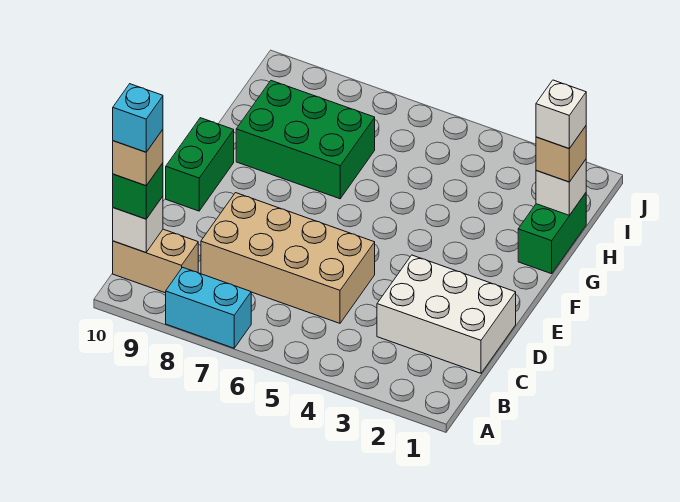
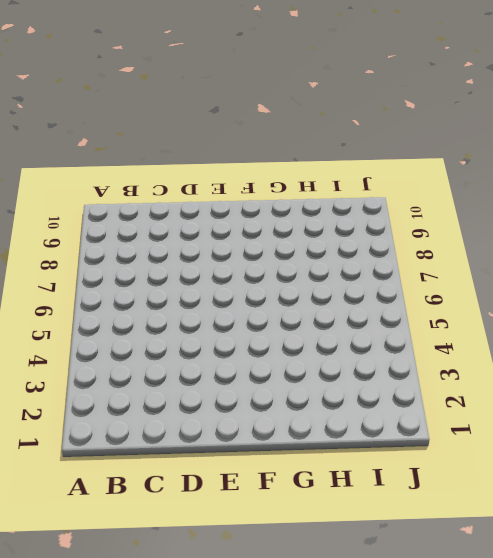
none -> cyan brick A7:A8 level 1
none -> tan brick B9:B10 level 1
none -> white brick C1:D3 level 1

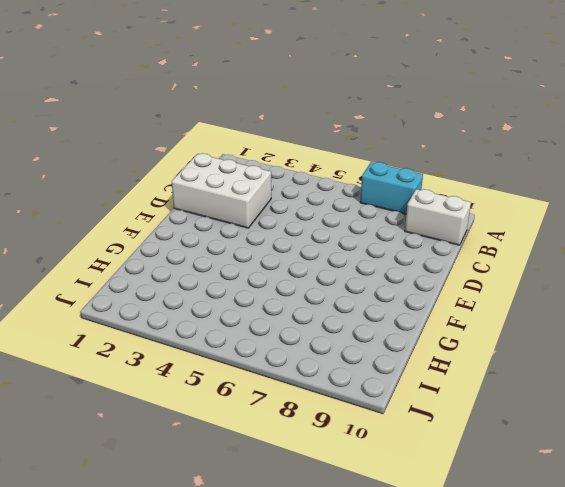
white brick B9:B10 level 1 -> tan brick B9:B10 level 1
none -> tan brick C5:D8 level 1
none -> green brick E10:F10 level 1
none -> green brick G1:H1 level 1

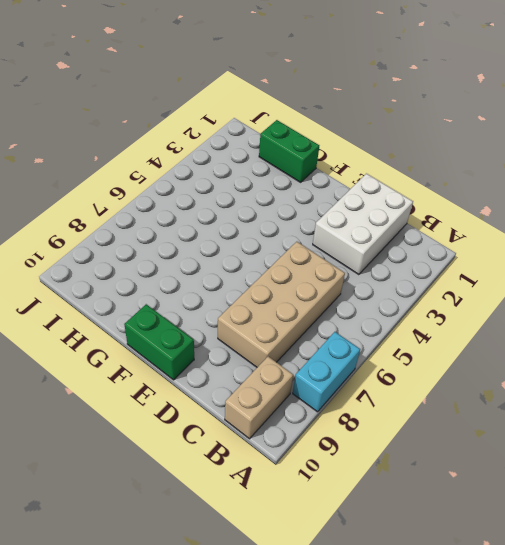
none -> green brick G7:H9 level 1
none -> white brick B10 level 2
none -> white brick H1 level 2

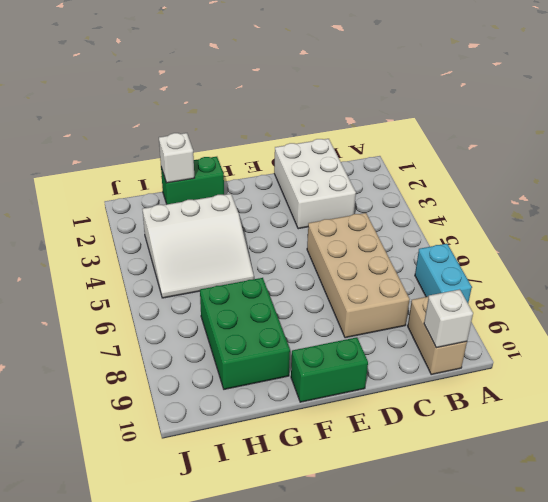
white slope G3:I5 level 1 top 3 -> none
none -> green brick B10 level 3
none -> tan brick H1 level 3
none -> tan brick B10 level 4

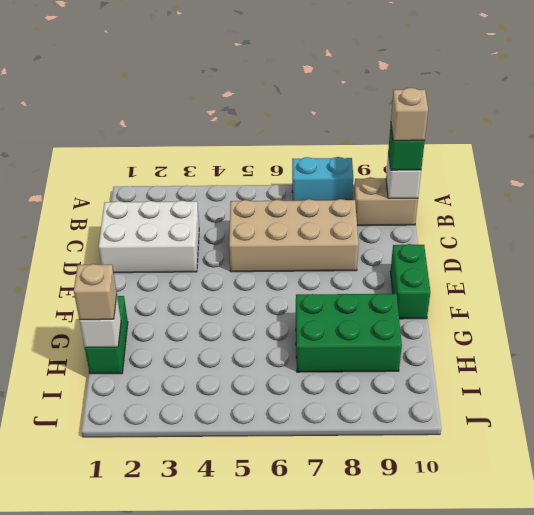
none -> white brick H1 level 4
none -> cyan brick B10 level 5

